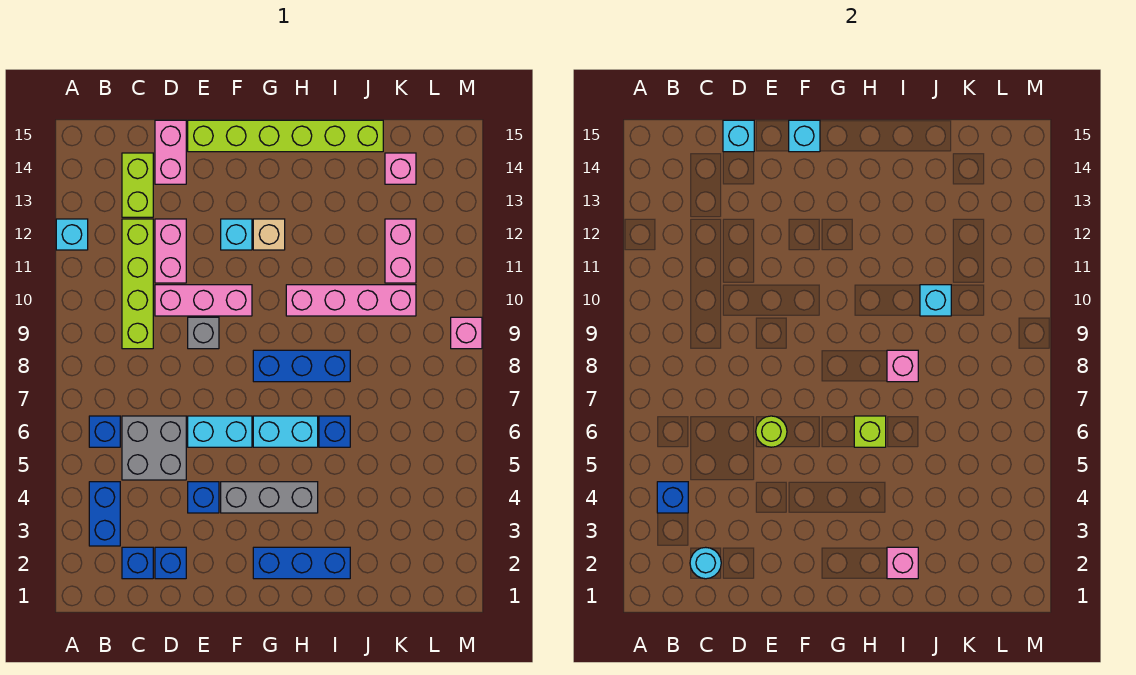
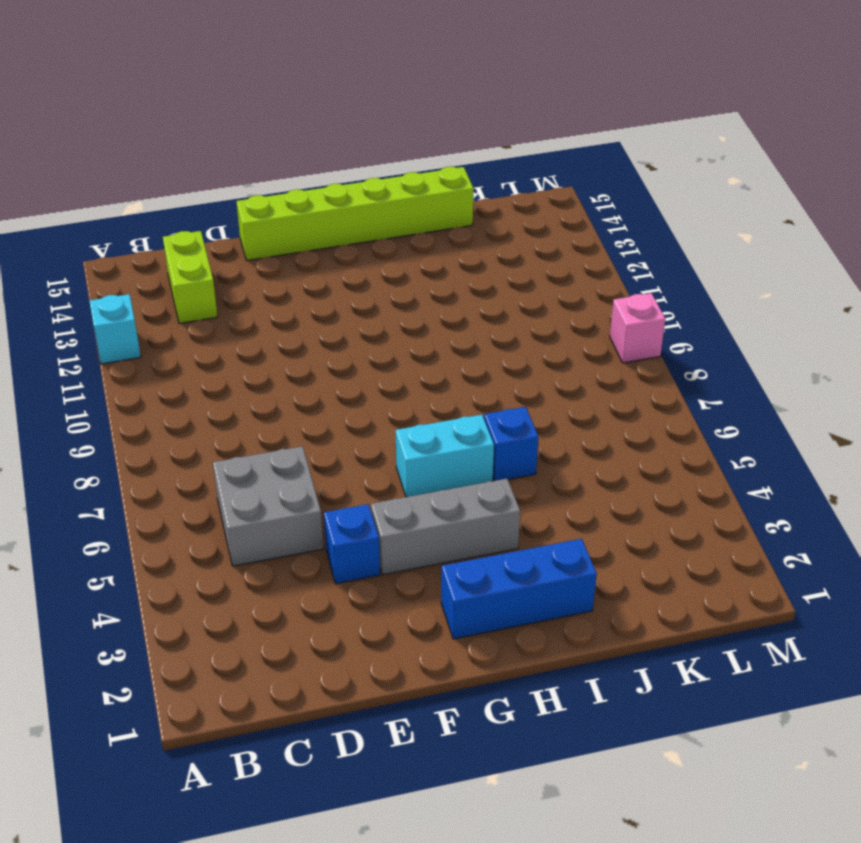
none -> blue brick B3:B4 level 1
none -> blue brick B6 level 1
none -> blue brick C2 level 1
none -> lime brick C9:C12 level 1

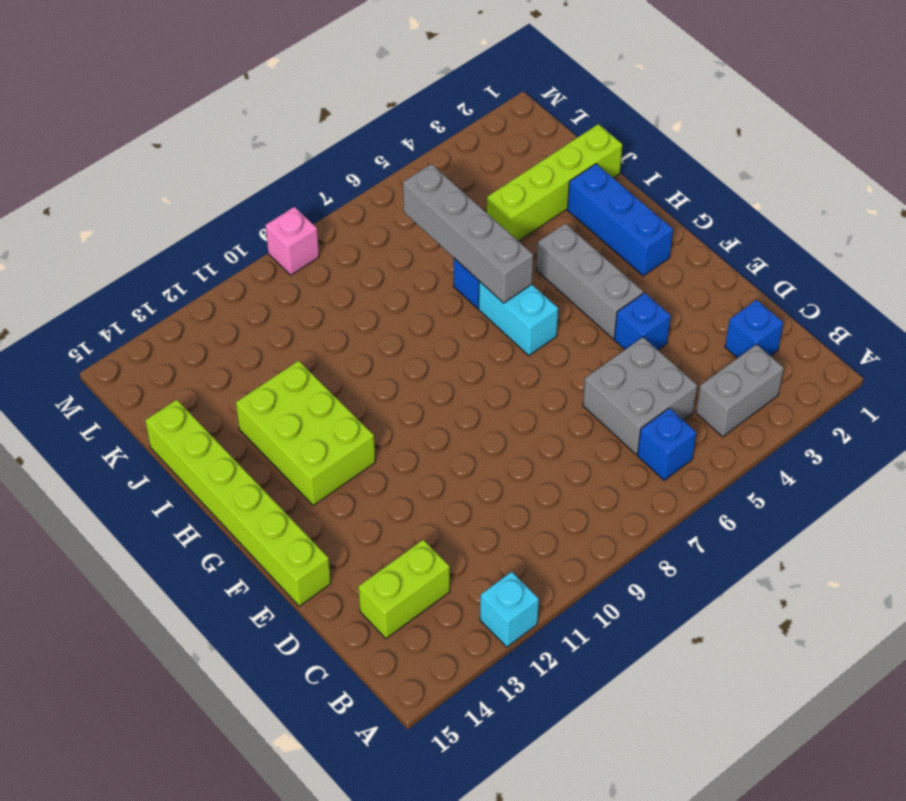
grey brick B3:B4 level 1 -> blue brick B3:B4 level 1
lime brick G12:I13 level 1 -> tan brick G12 level 1
grey brick H6:K6 level 2 -> lime brick H6 level 2
lime brick J1:J4 level 1 -> lime brick C9:C12 level 1
none -> blue brick D2 level 1
none -> pink brick D10:F10 level 1
none -> pink brick D11:D12 level 1
none -> pink brick D14:D15 level 1

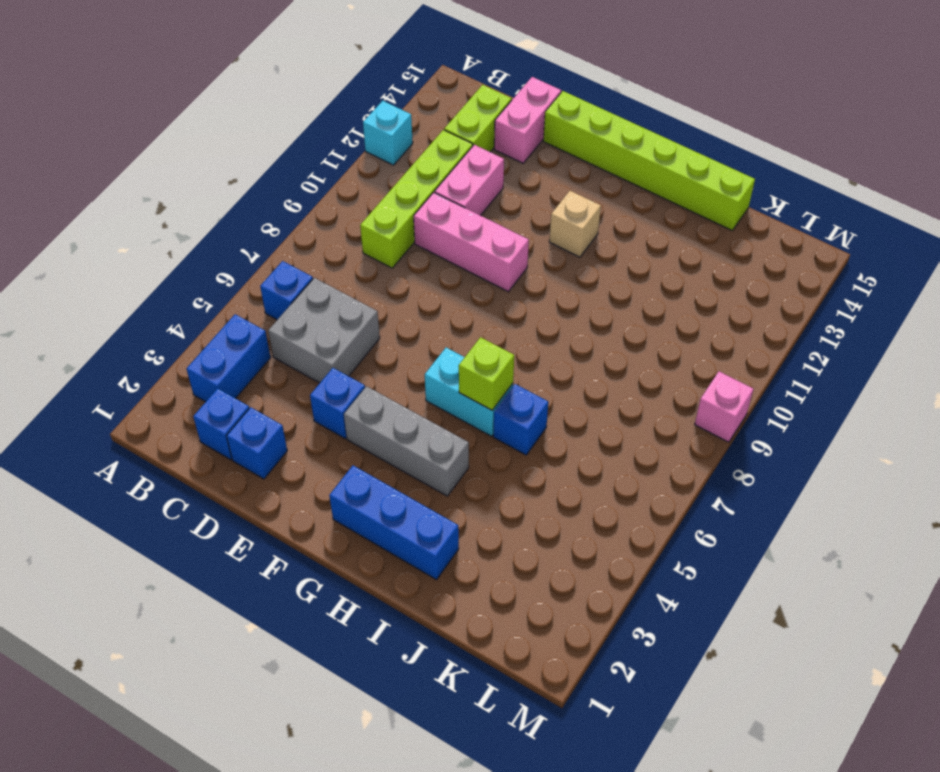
none -> cyan brick E6:F6 level 1
none -> grey brick E9 level 1
none -> cyan brick F12 level 1
none -> blue brick G8:I8 level 1

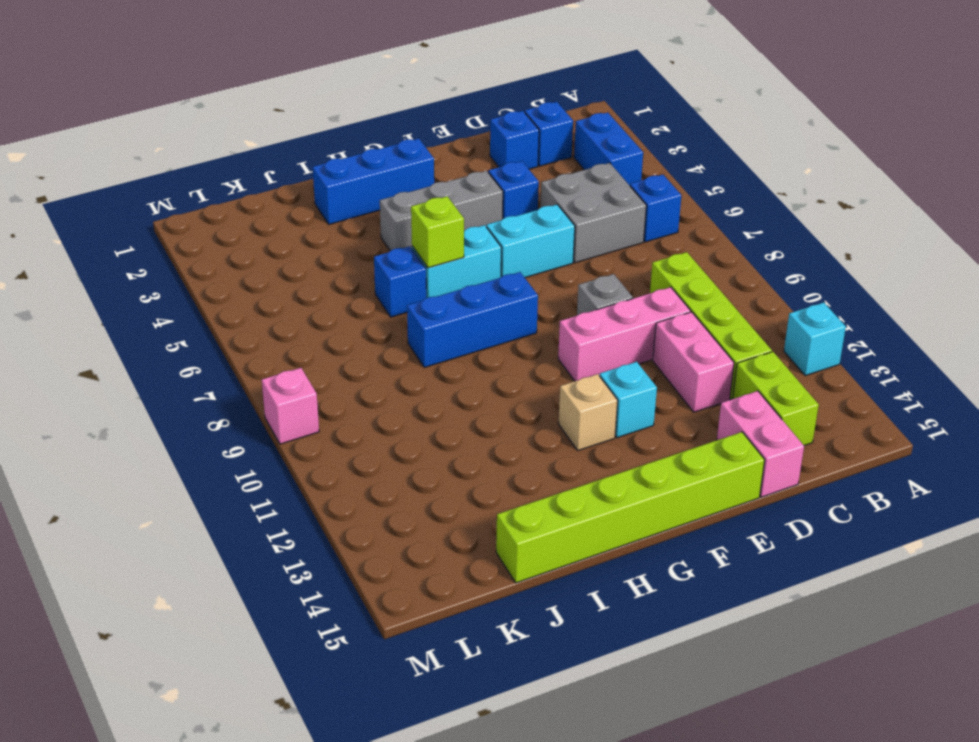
none -> pink brick H10:K10 level 1
none -> pink brick K11:K12 level 1
none -> pink brick K14 level 1
none -> blue brick B4 level 2

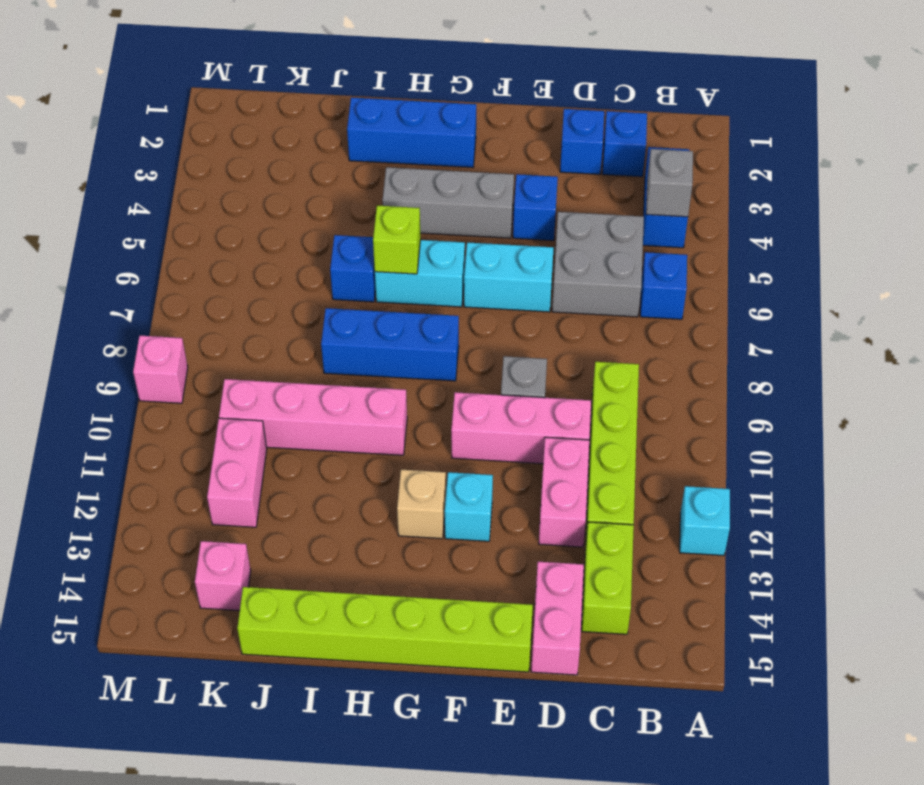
grey brick B4 level 2 -> blue brick B4 level 2
none -> cyan round brick C2 level 2
none -> cyan brick D15 level 2
none -> lime round brick E6 level 2
none -> cyan brick F15 level 2

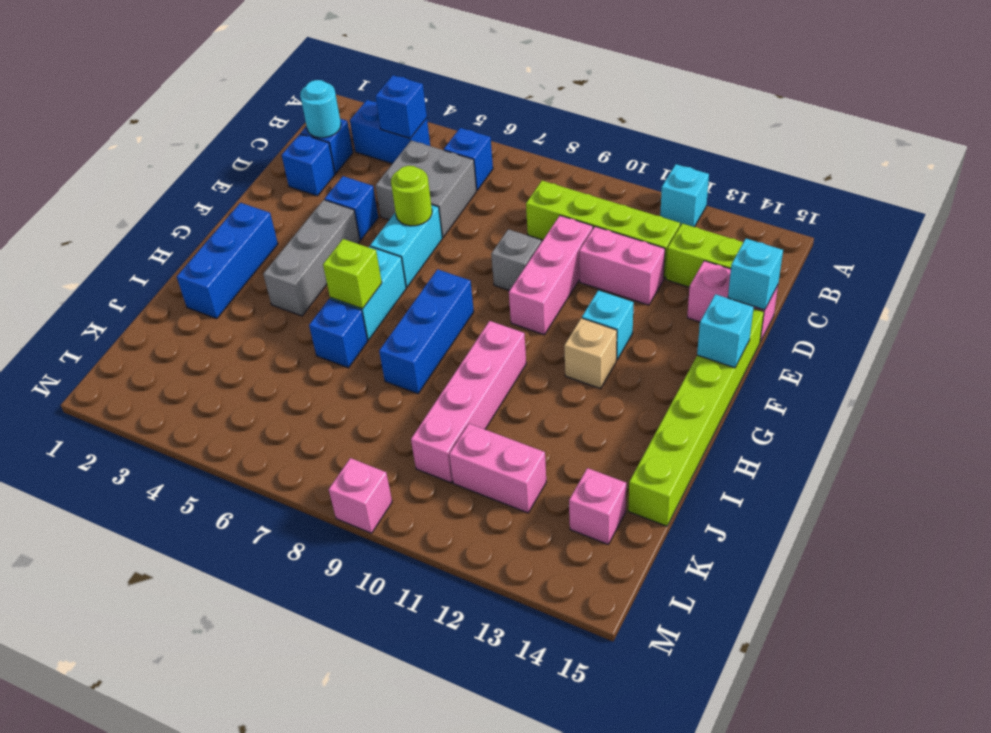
none -> pink brick I2 level 2
none -> pink brick I8 level 2
none -> cyan brick J10 level 2

